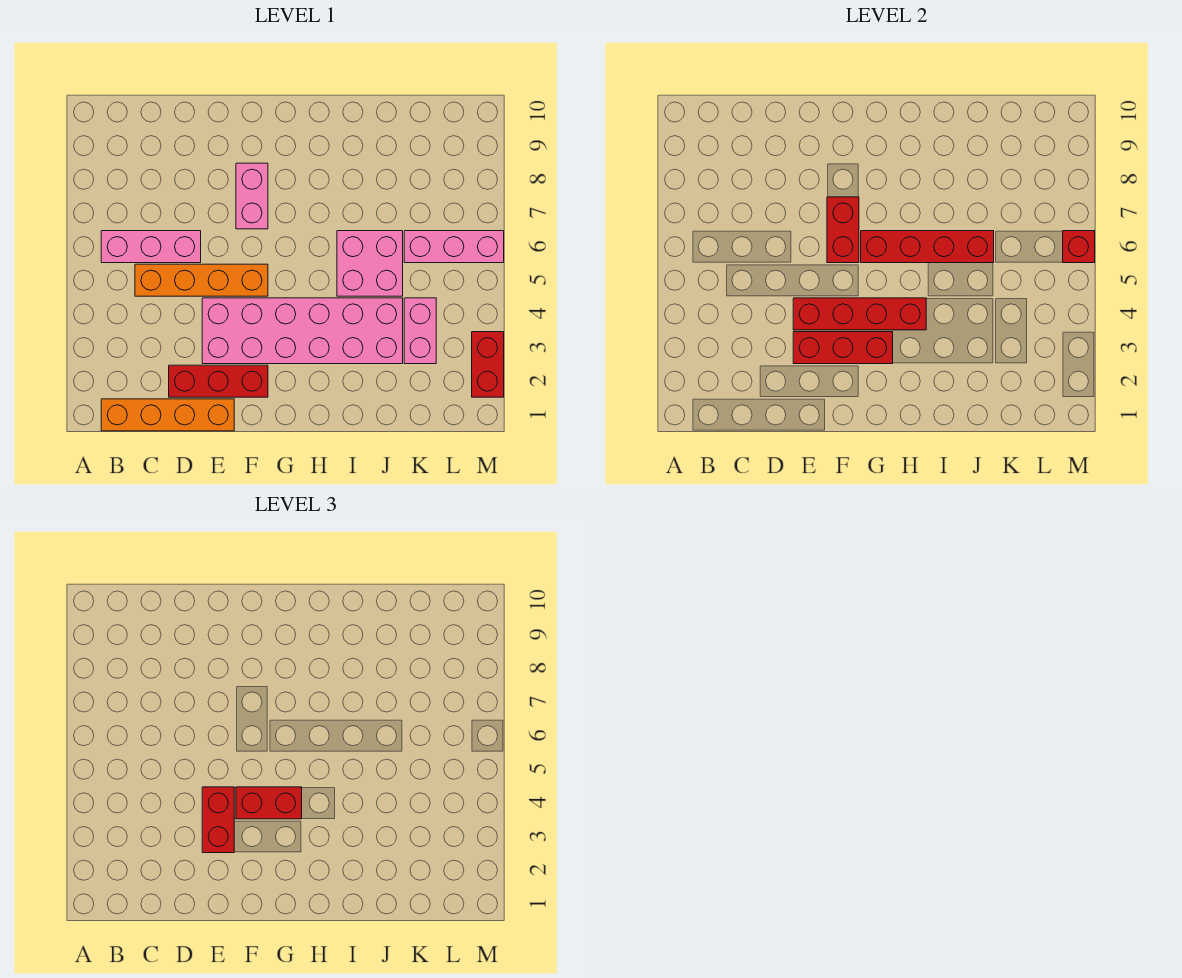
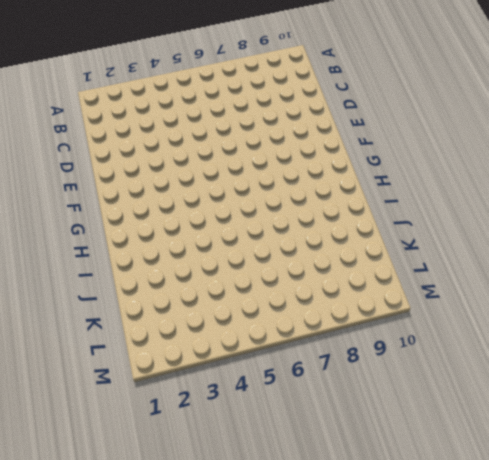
none -> orange brick B1:E1 level 1
none -> pink brick B6:D6 level 1
none -> orange brick C5:F5 level 1

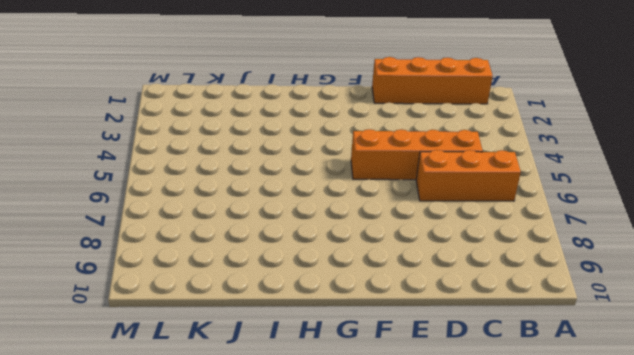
orange brick B6:D6 level 1 -> pink brick B6:D6 level 1
none -> red brick D2:F2 level 1
none -> pink brick E3:J4 level 1
none -> pink brick F7:F8 level 1

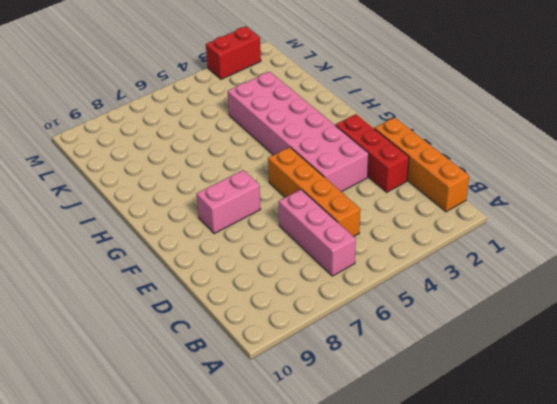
none -> pink brick I5:J6 level 1
none -> pink brick K3:K4 level 1
none -> pink brick K6:M6 level 1

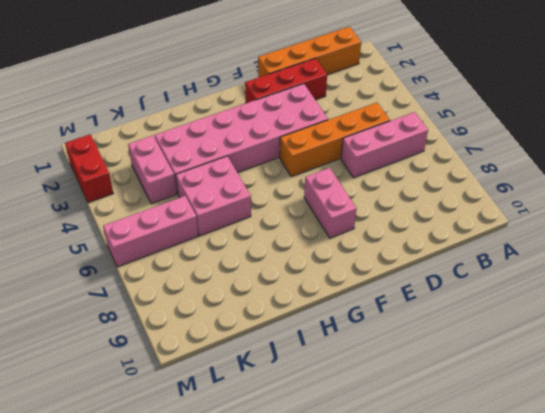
none -> red brick E3:G3 level 2
none -> red brick E4:H4 level 2
none -> red brick F6:F7 level 2

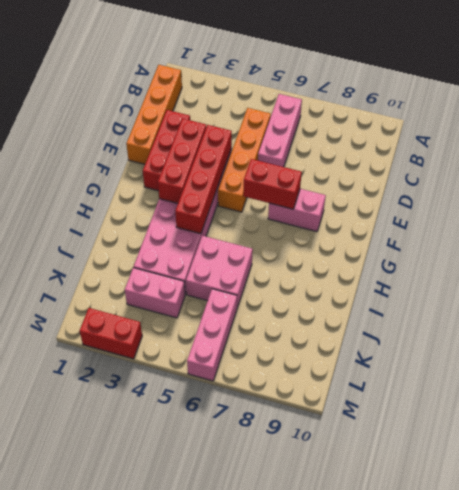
none -> red brick G6:J6 level 2
none -> red brick M6 level 2
none -> red brick E3:E4 level 3

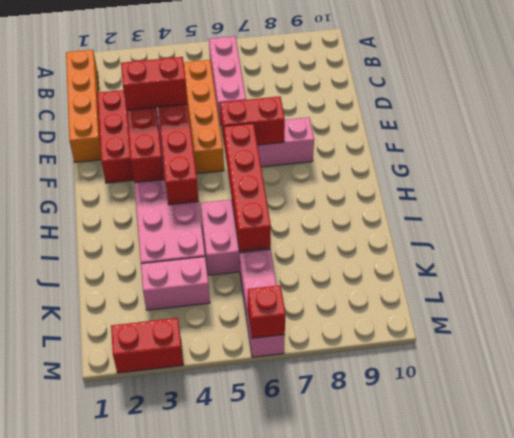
none -> red brick F4:G4 level 3

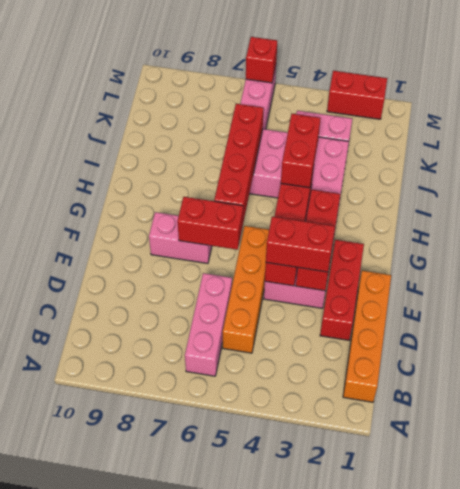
red brick H4:I4 level 3 -> red brick F4:G4 level 3

